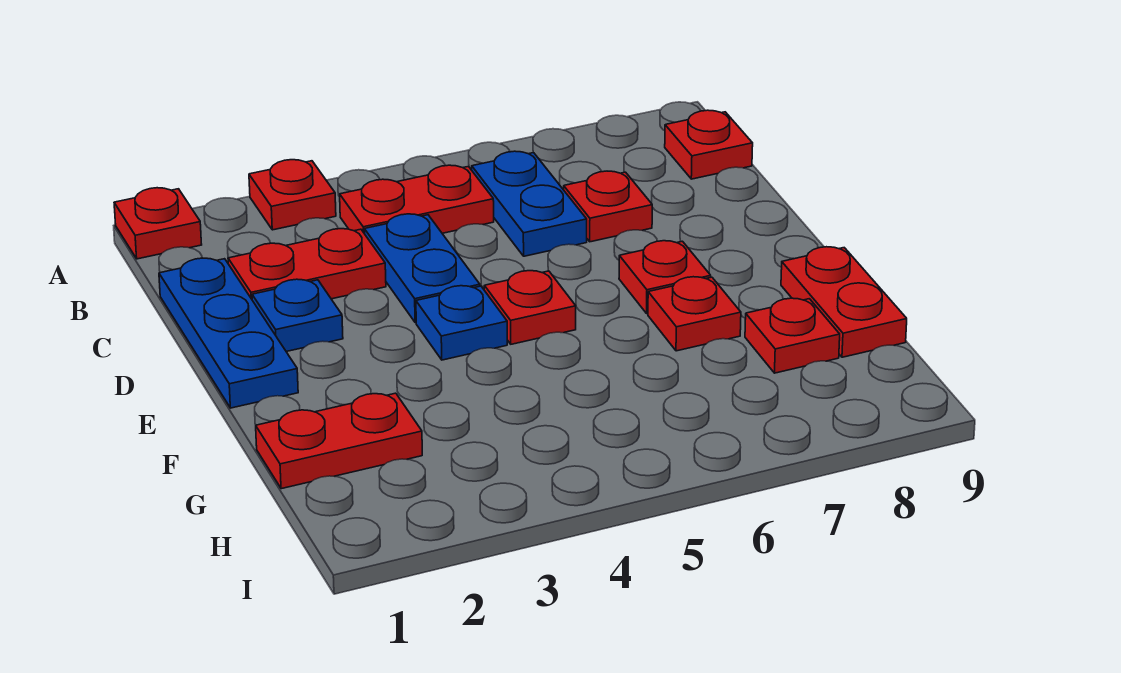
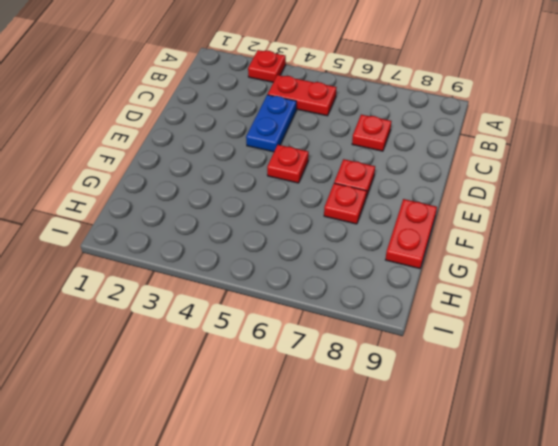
none -> red plate A1 level 1
none -> blue plate B6:C6 level 1
none -> red plate B9 level 1

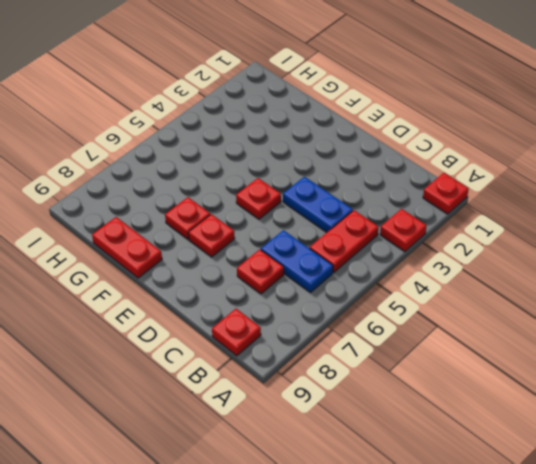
none -> blue plate C1:E1 level 1
none -> red plate C2:C3 level 1
none -> blue plate D2 level 1

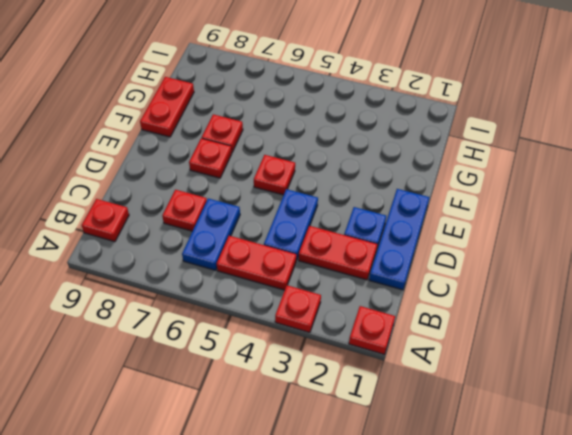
none -> blue plate E4 level 1
none -> red plate G1:G2 level 1
none -> red plate G8 level 1

